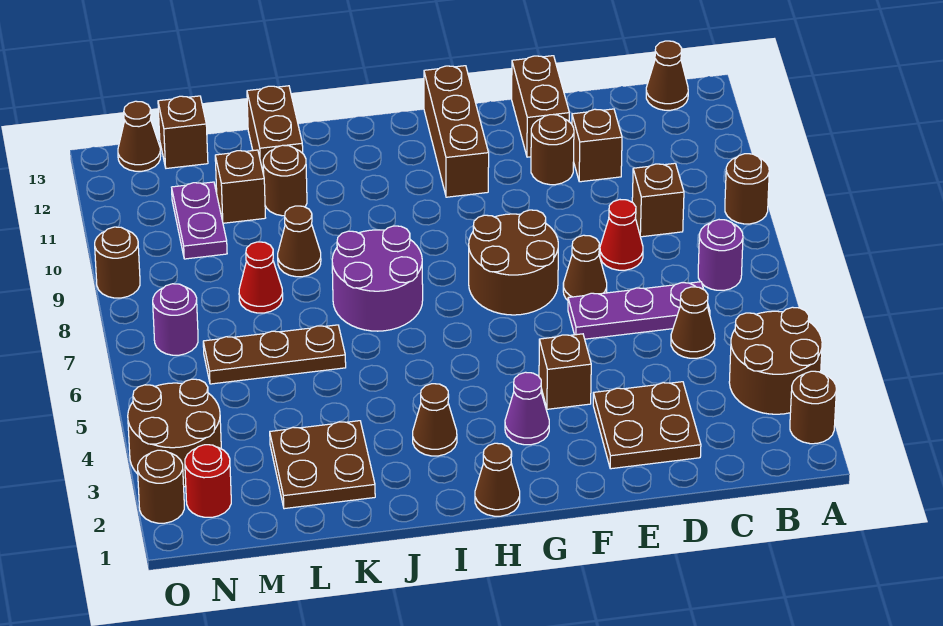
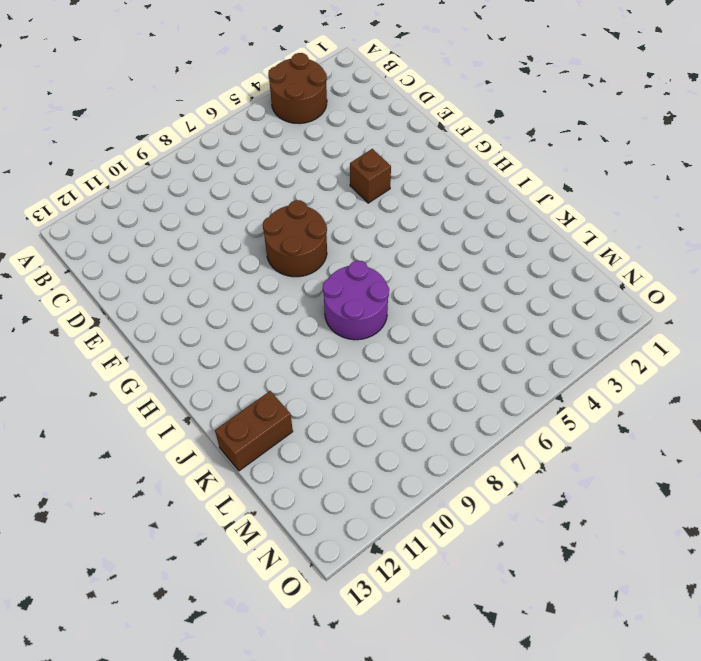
none -> brown round brick A2 level 1
none -> brown round brick A9 level 1
none -> purple round brick B7 level 1
none -> brown cone B13 level 1

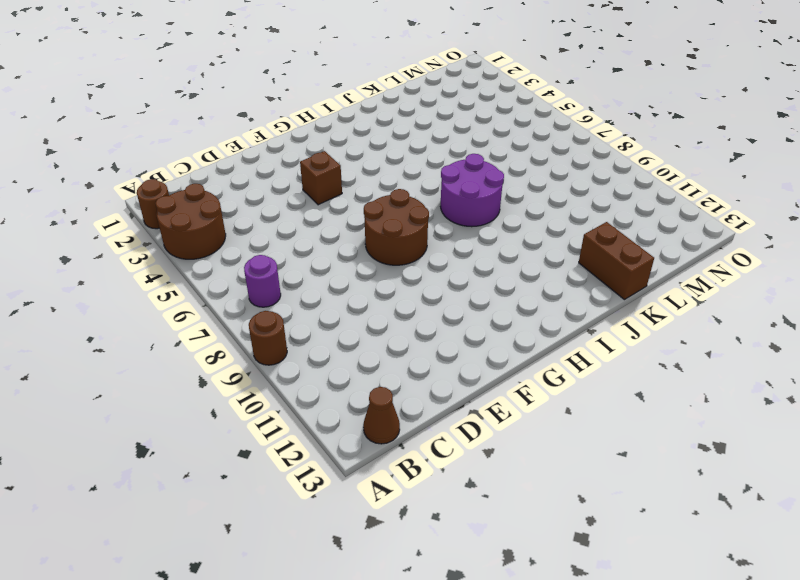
none -> brown cone C5 level 1
none -> purple plate C6:E6 level 1
none -> brown brick C9 level 1
none -> brown plate D2:E3 level 1

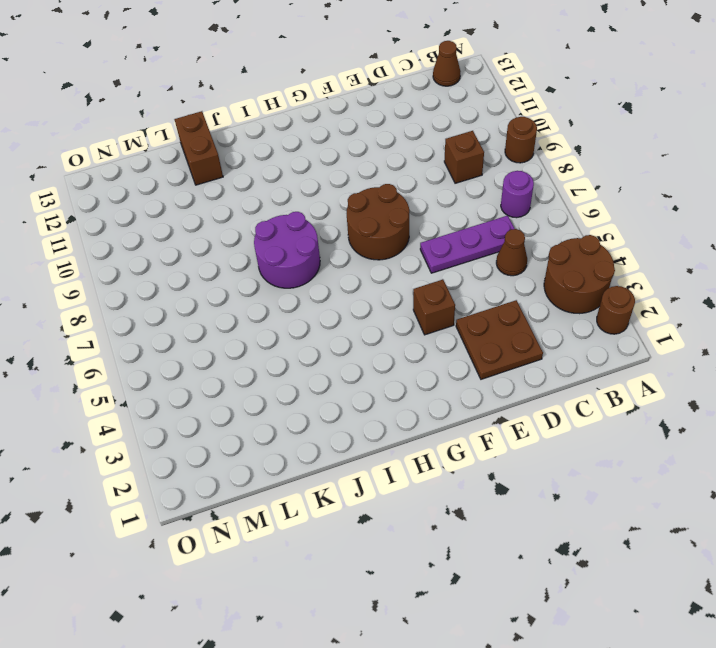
none -> red cone D8 level 1
none -> brown brick D11 level 1
none -> brown cone E7 level 1
none -> brown round brick E11 level 1

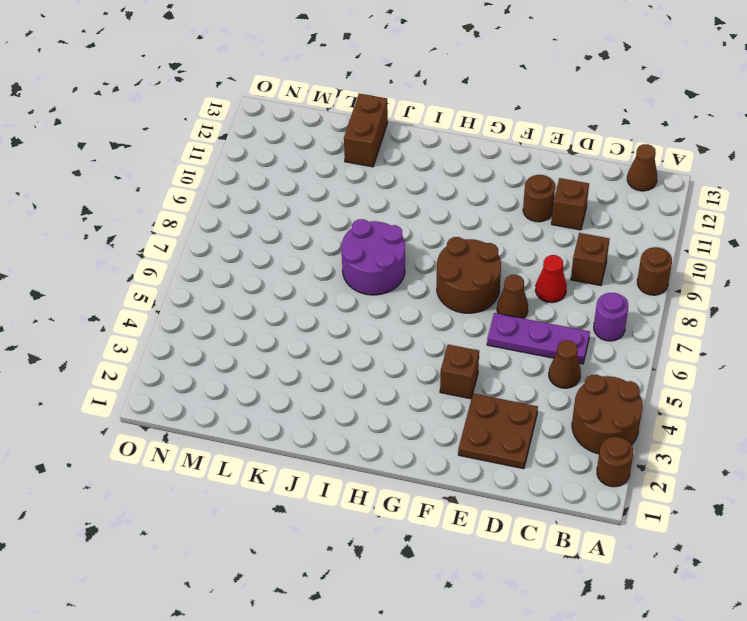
none -> brown brick E12:E13 level 1
none -> purple cone G3 level 1
none -> brown brick G11:G13 level 1
none -> brown cone H1 level 1

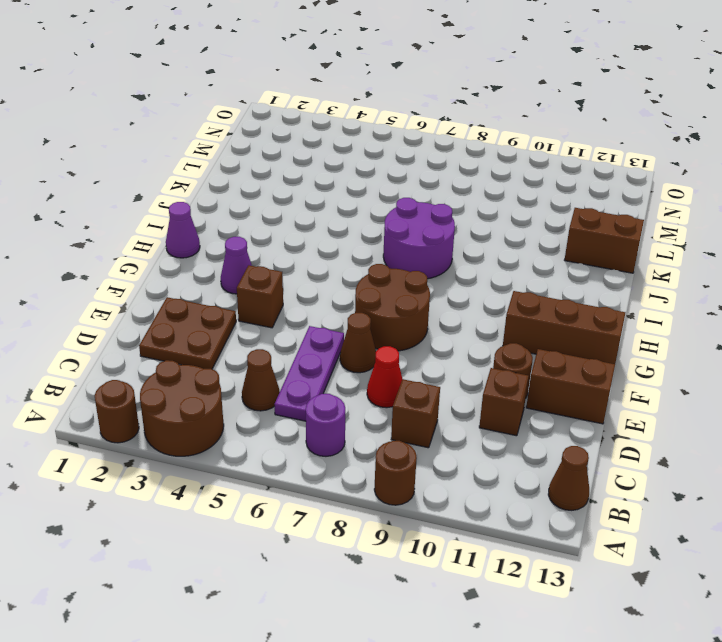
purple cone H1 level 1 -> brown cone H1 level 1
none -> brown cone I3 level 1
none -> brown plate K2:L3 level 1
none -> brown plate K6:M6 level 1
none -> brown cone K9 level 1

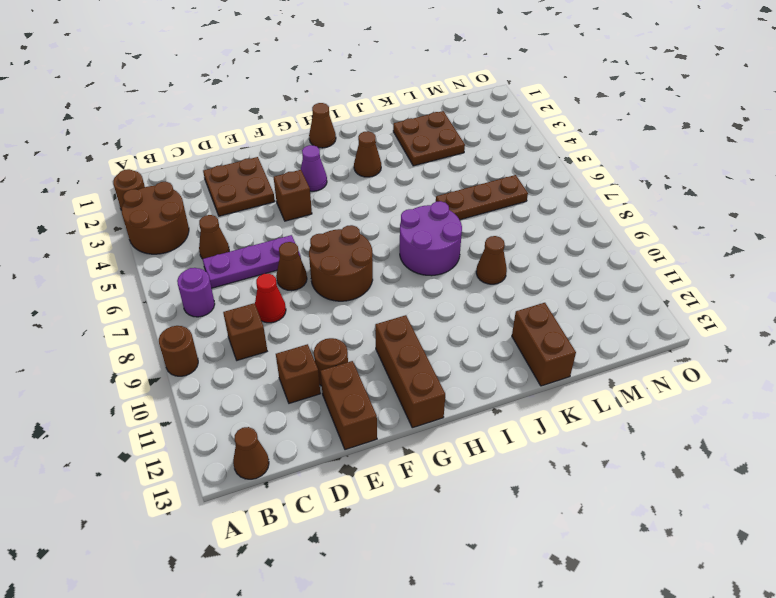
none -> brown round brick K11 level 1
none -> red cone L8 level 1
none -> brown brick L11 level 1
none -> purple plate M10:M11 level 1

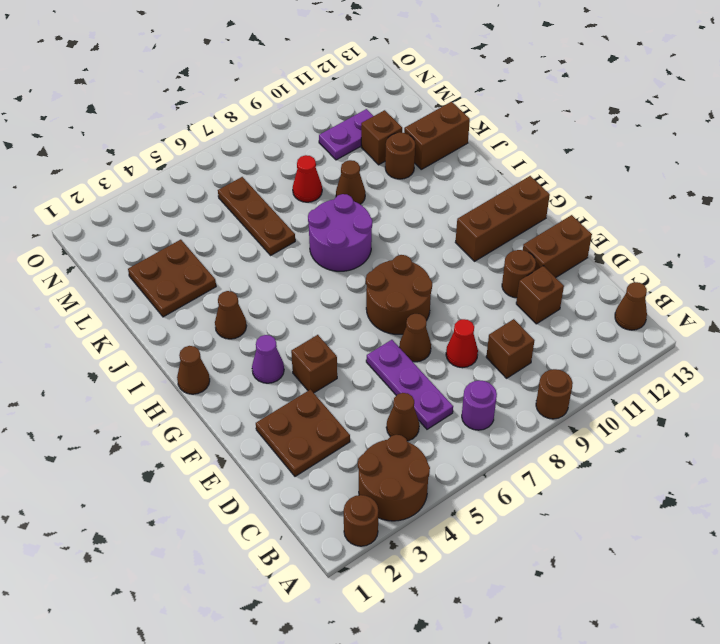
none -> brown brick M13 level 1
none -> red round brick N2 level 1
none -> brown round brick N3:O4 level 1
none -> purple round brick N7 level 1

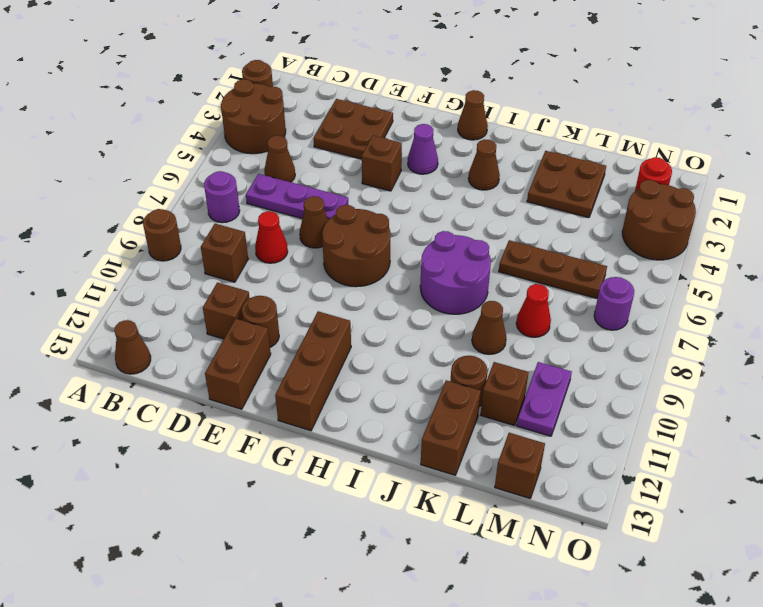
none -> brown cone N13 level 1
none -> brown round brick O2 level 1
none -> brown round brick O9 level 1

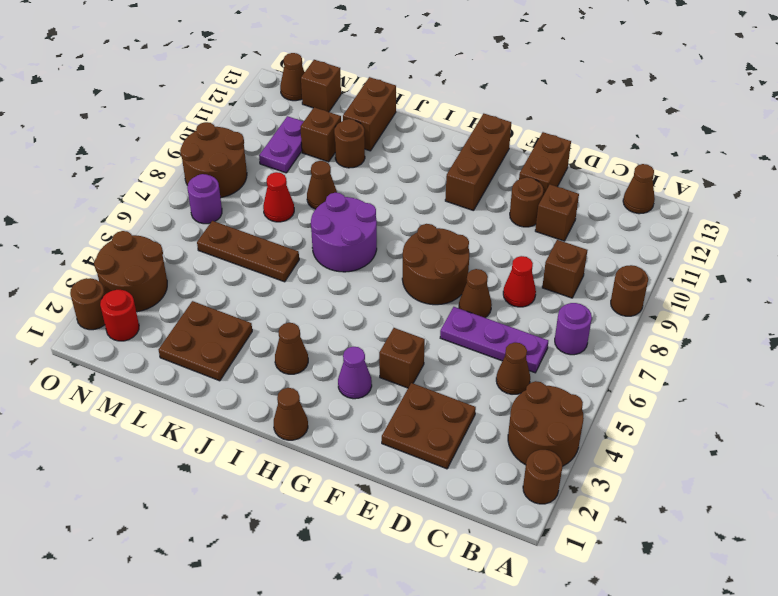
brown round brick N8:O9 level 1 -> brown round brick O9 level 1

